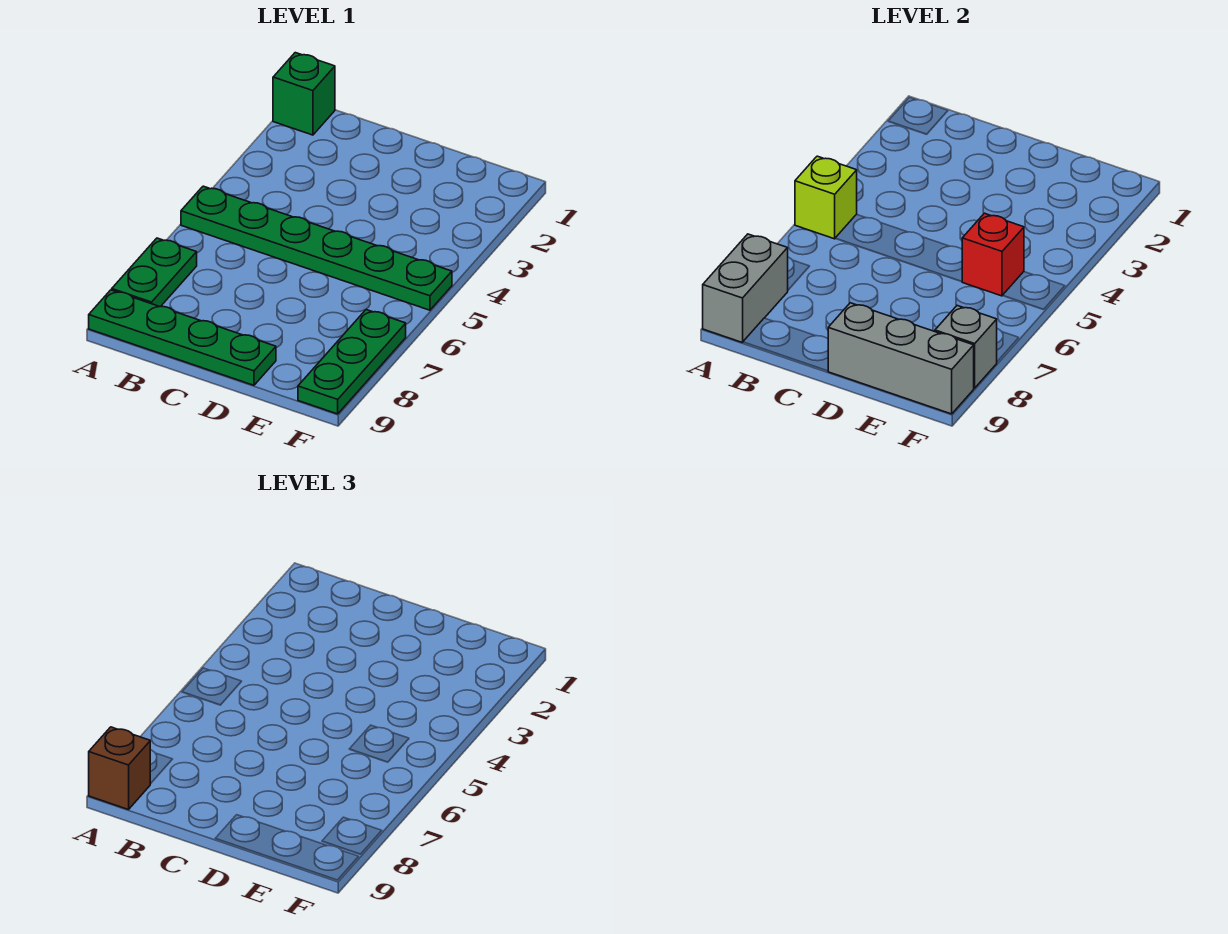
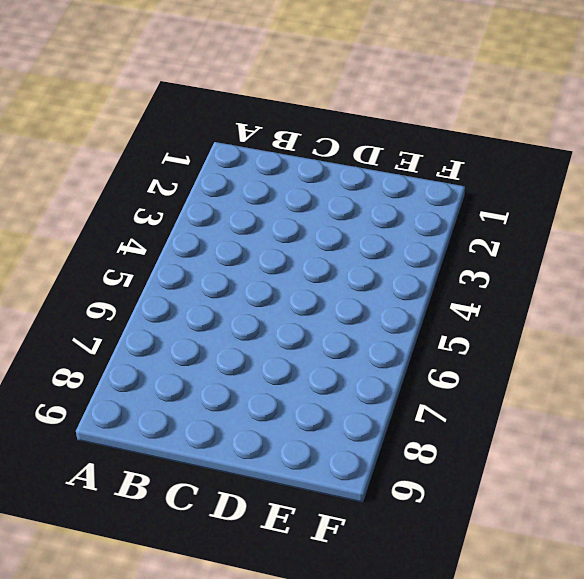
none -> green brick A1 level 1
none -> green plate A5:F5 level 1

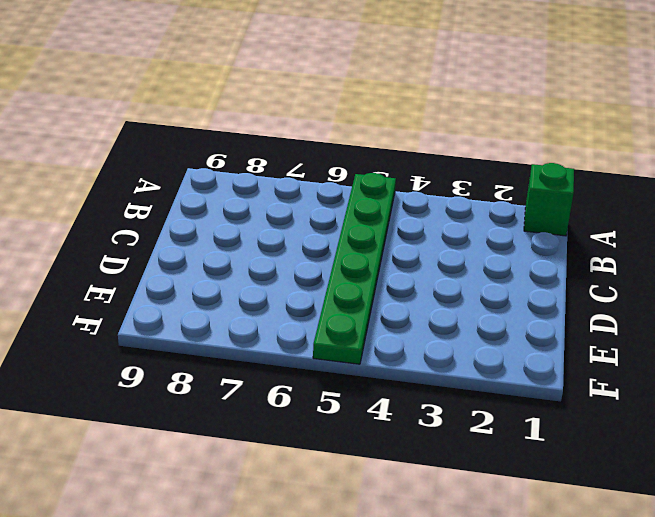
none -> green plate A7:A8 level 1
none -> green plate A9:D9 level 1

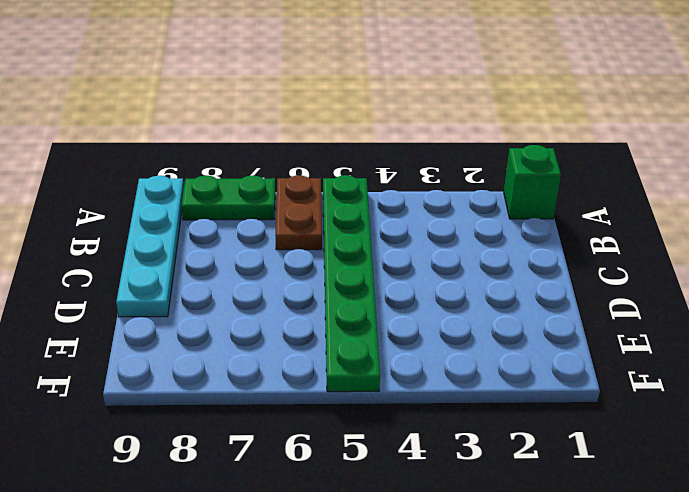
brown plate A6:B6 level 1 -> none
cyan plate A9:D9 level 1 -> green plate A9:D9 level 1
none -> green plate F7:F9 level 1
none -> lime brick A5 level 2

